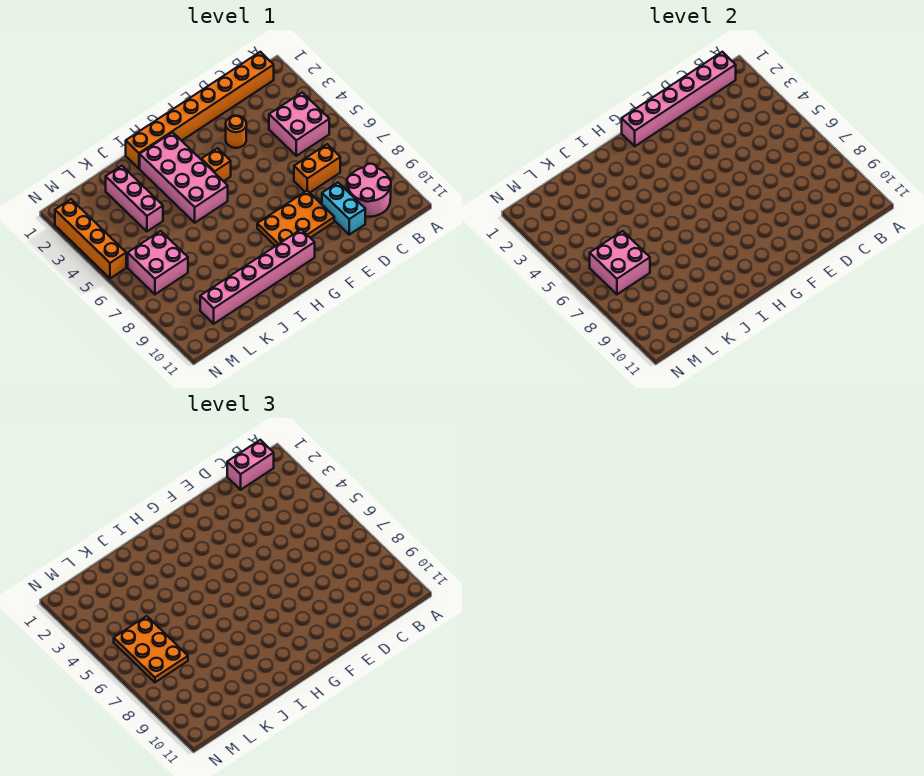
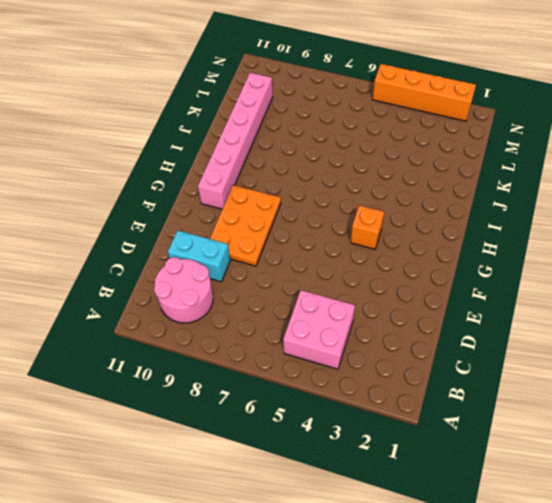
none -> orange brick B1:I1 level 1
none -> orange brick C7:D7 level 1
none -> orange round brick E3 level 1

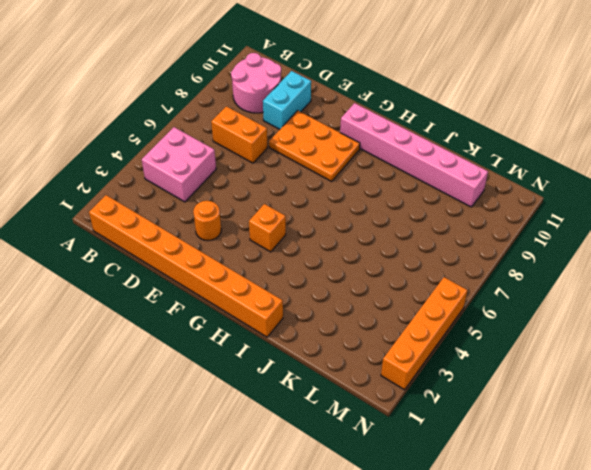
none -> pink brick H2:I5 level 1
none -> pink brick K2:K4 level 1
none -> pink brick L6:M7 level 1

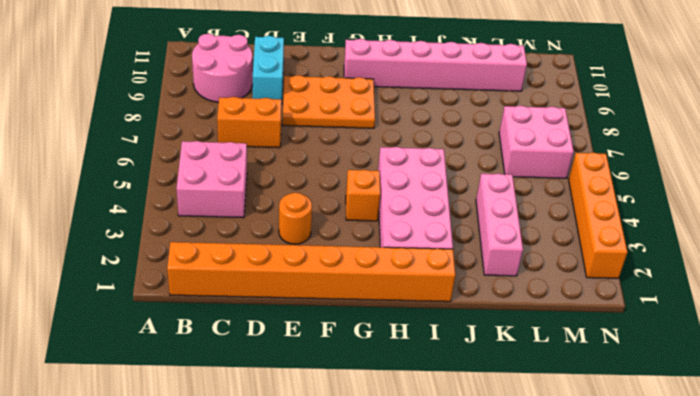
none -> pink brick B1:G1 level 2
none -> pink brick L6:M7 level 2
none -> pink brick B1:C1 level 3

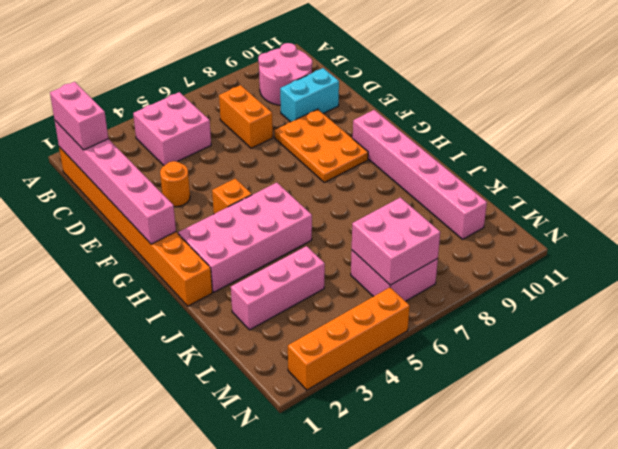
none -> orange plate L5:M7 level 3

